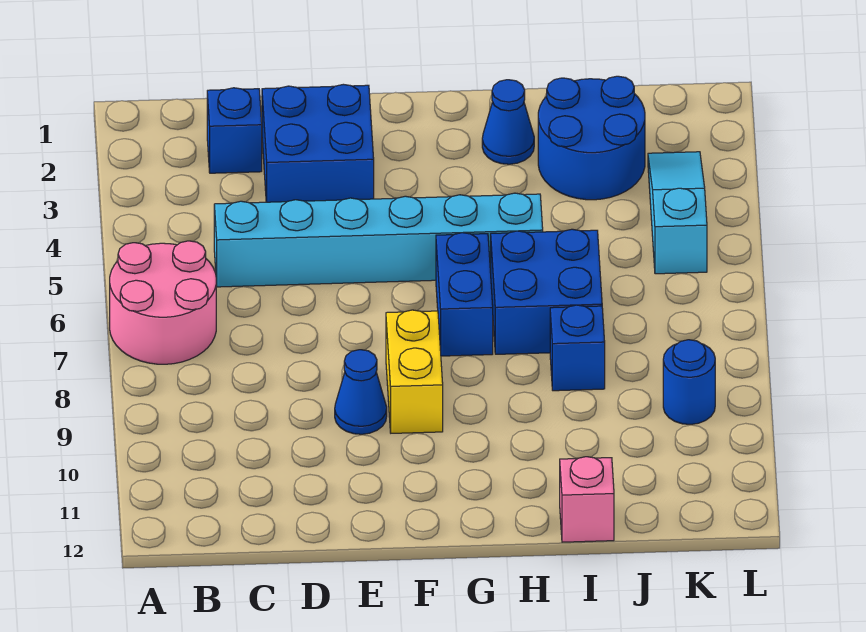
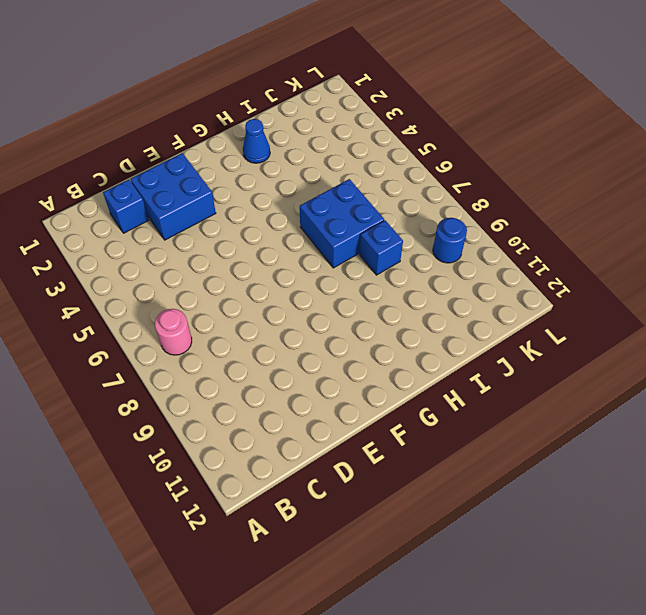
pink round brick B7 level 1 -> pink round brick A6:B7 level 1
none -> cyan brick C5:H5 level 1
none -> blue cone E9 level 1
none -> yellow brick F8:F9 level 1

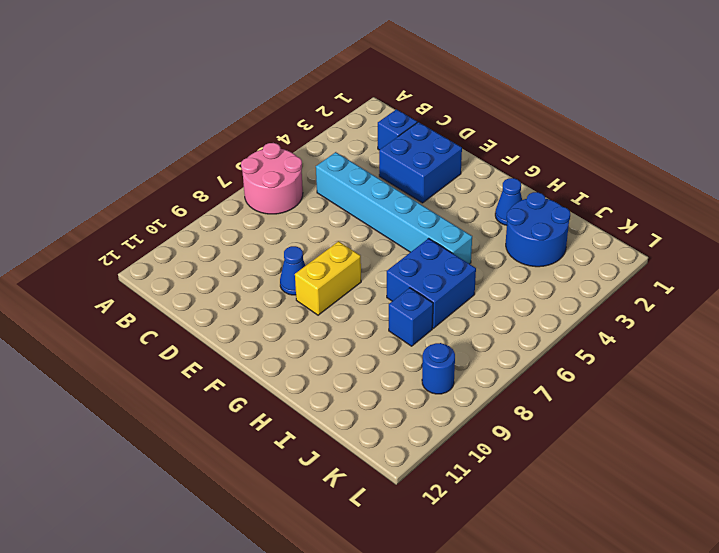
none -> blue brick G6:G7 level 1
none -> pink brick I12 level 1
none -> cyan slope K3:K5 level 1 top 5

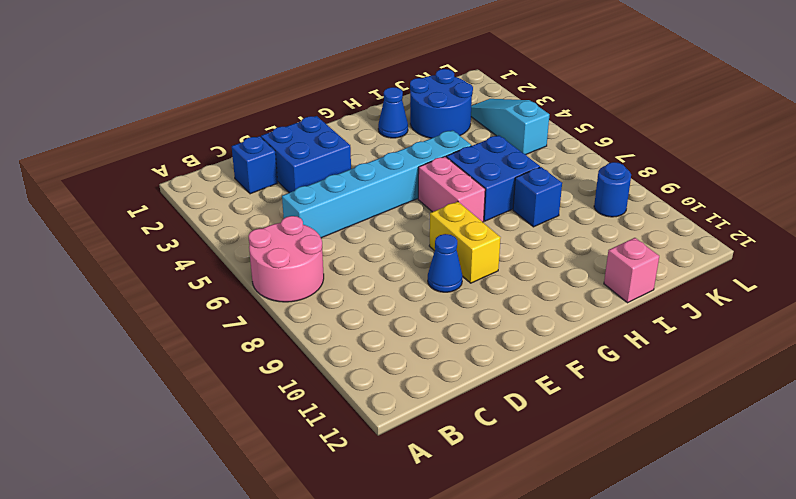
pink brick G6:G7 level 1 -> blue brick G6:G7 level 1

